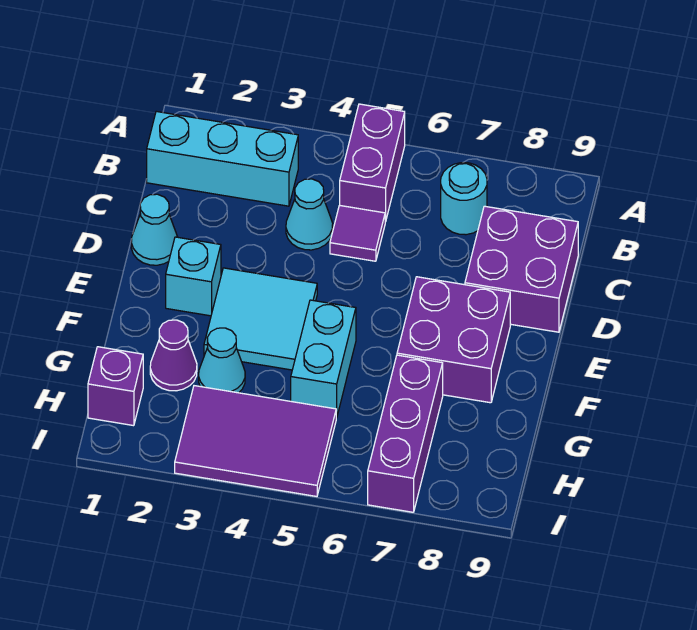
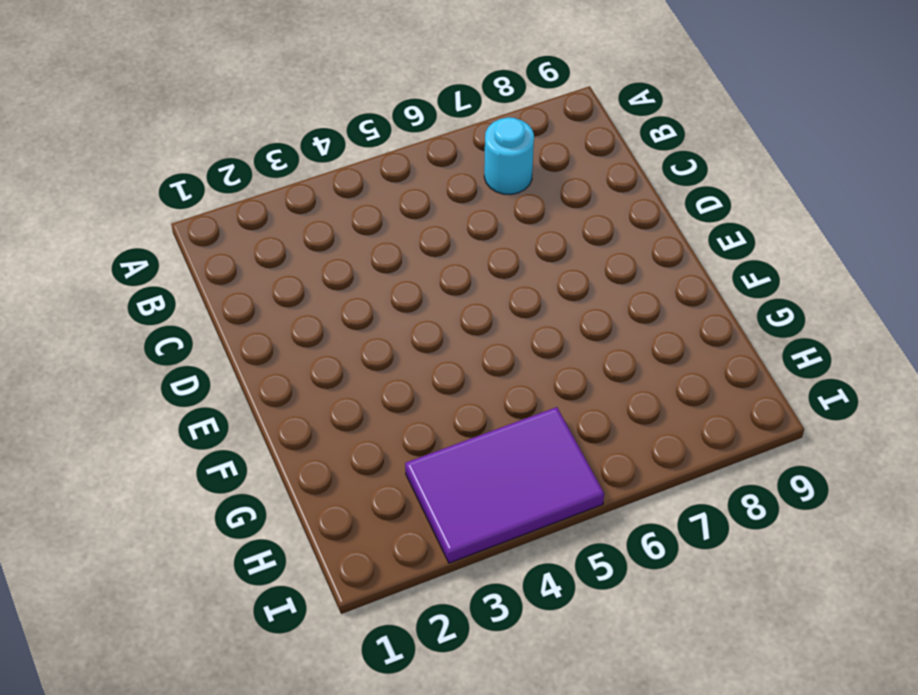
none -> purple brick A5:B5 level 1
none -> cyan brick B1:B3 level 1
none -> cyan cone C4 level 1

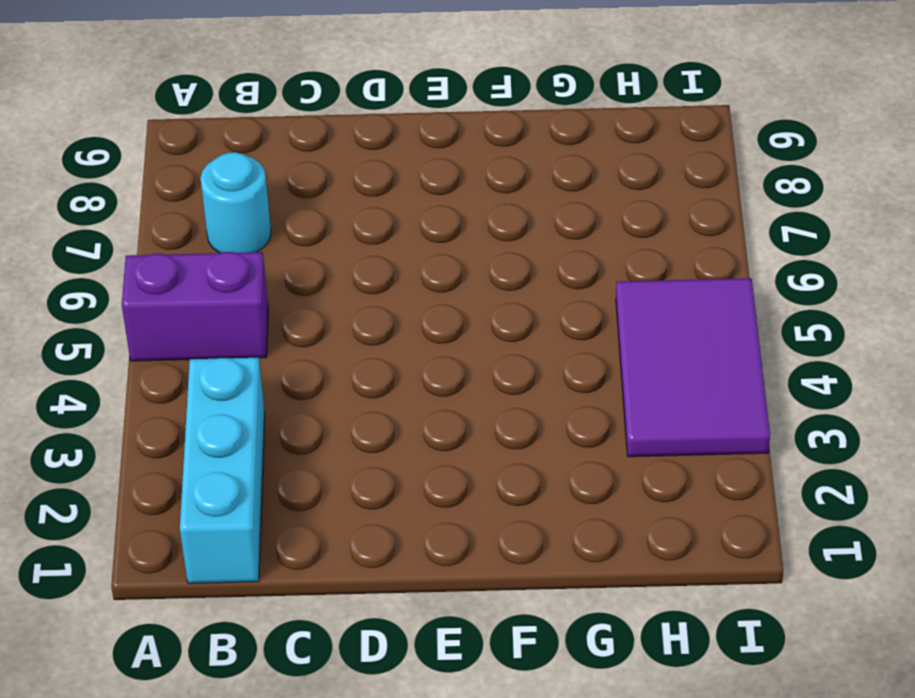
none -> cyan cone C4 level 1
none -> purple tile C5 level 1
none -> purple brick C8:D9 level 1

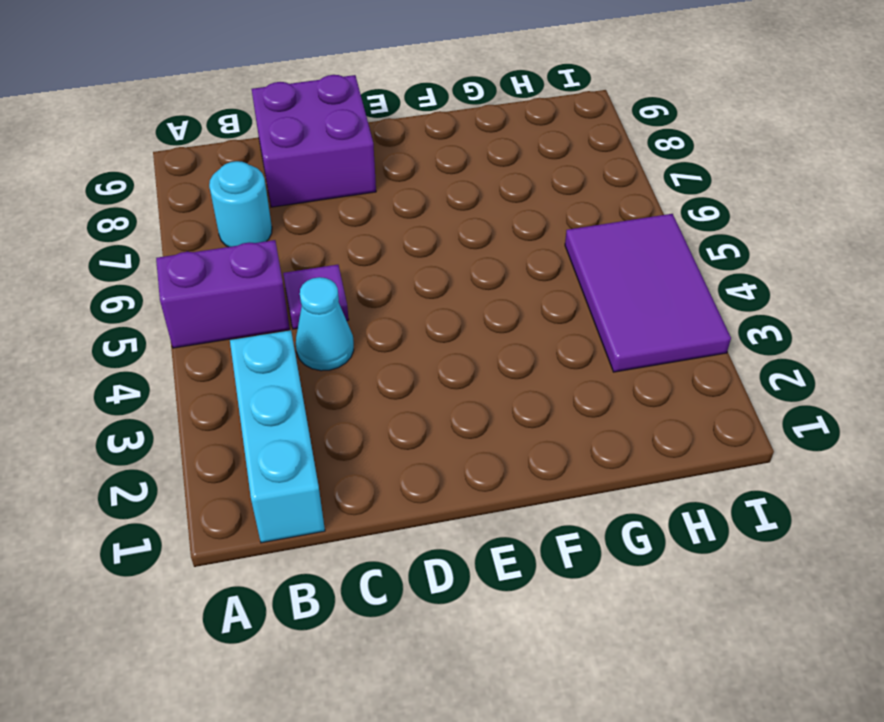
none -> cyan cone D1 level 1
none -> cyan brick E2 level 1
none -> cyan tile E3:F4 level 1

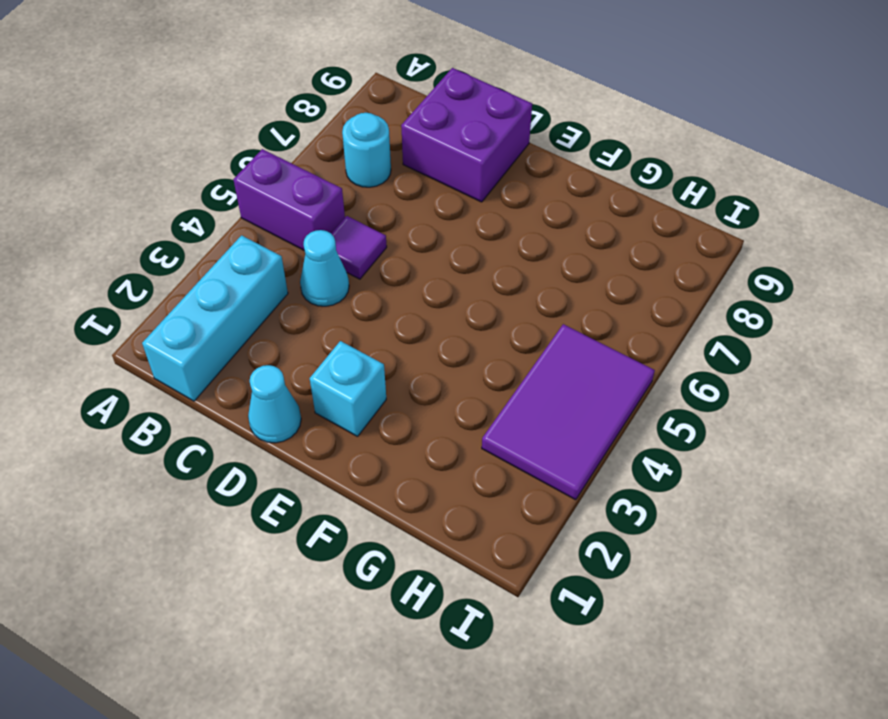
none -> cyan tile E3:F4 level 1
none -> purple brick E7:F8 level 1
none -> cyan brick F5:G5 level 1

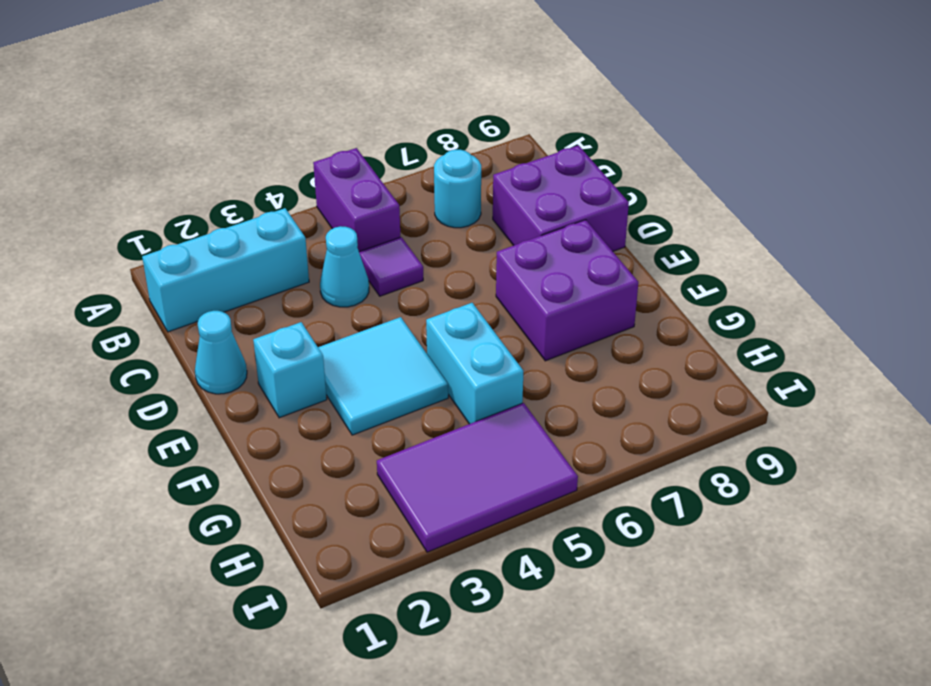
none -> purple cone G2 level 1
none -> cyan cone G3 level 1
none -> purple brick G7:I7 level 1

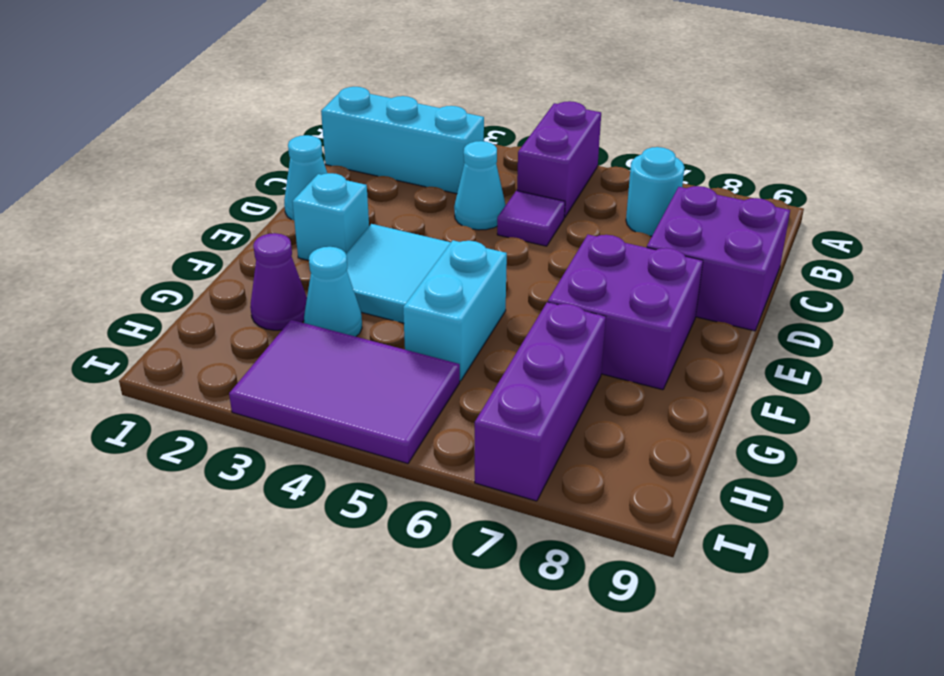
none -> purple brick H1 level 1

